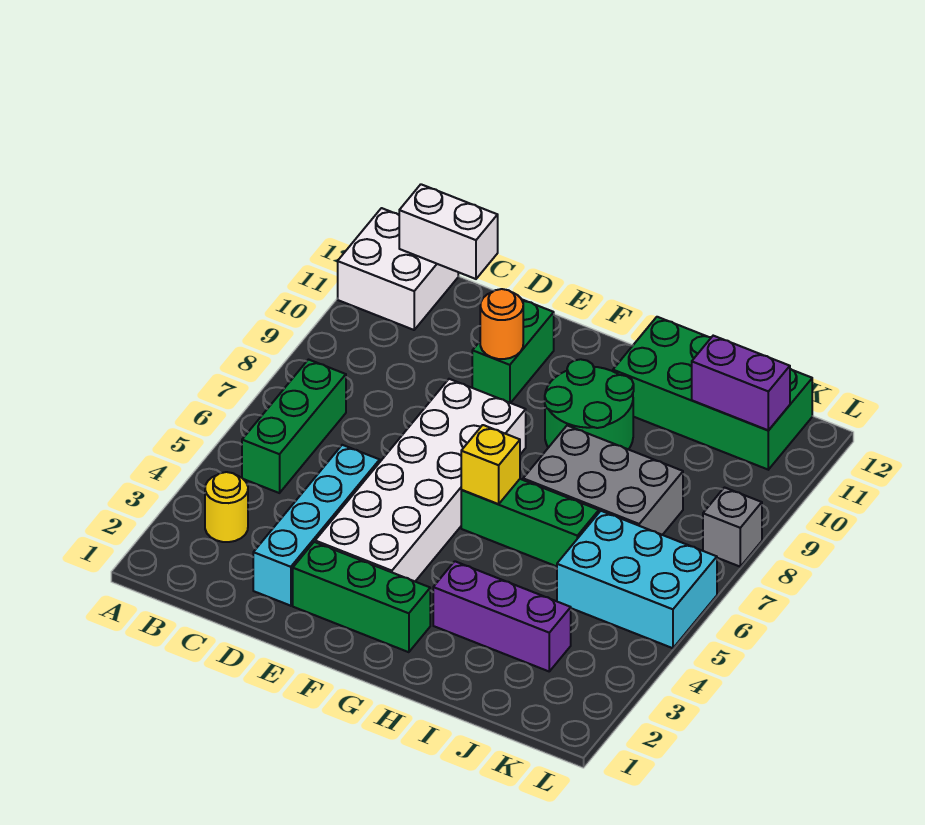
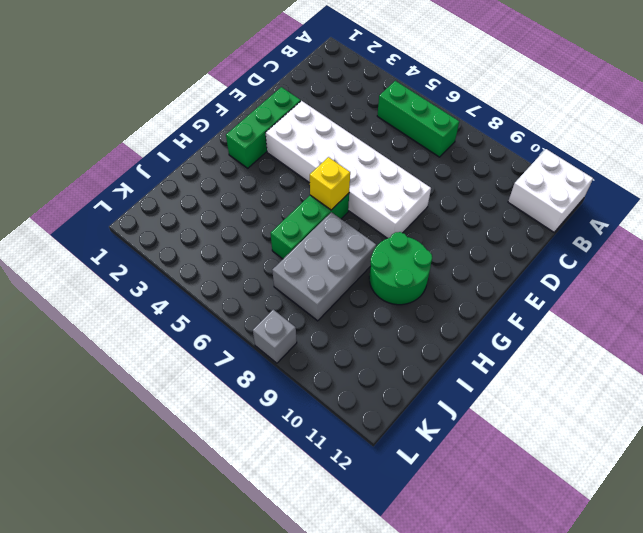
none -> yellow round brick B3 level 1
none -> cyan brick D2:D5 level 1
none -> green brick E10:E11 level 1

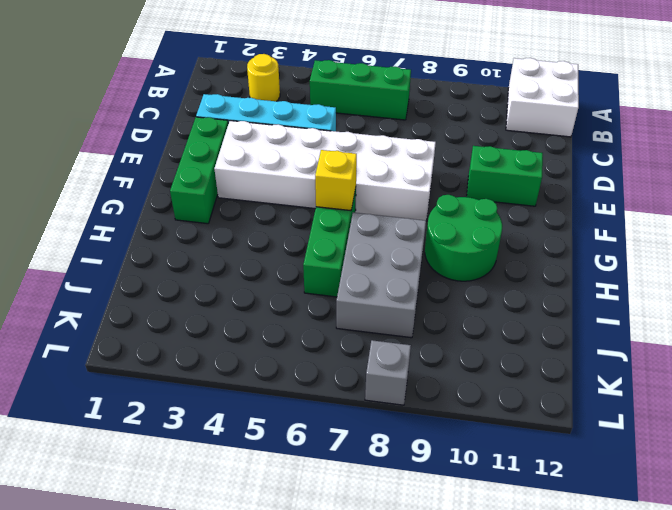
none -> purple brick H3:J3 level 1
none -> green brick H11:K12 level 1
none -> cyan brick J5:L6 level 1

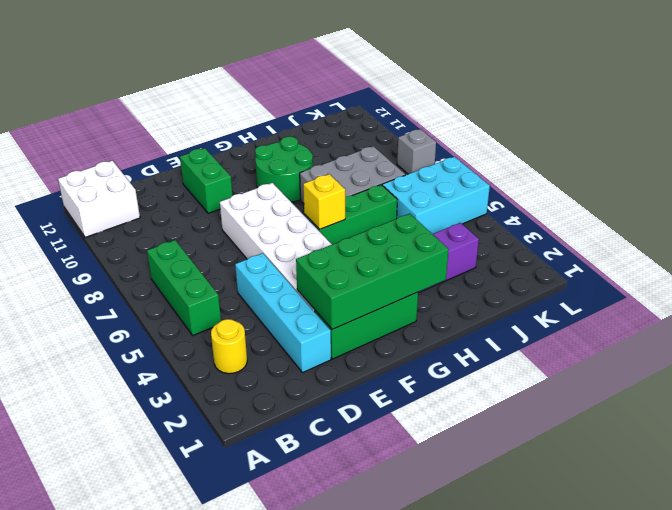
green brick E2:H3 level 2 -> green brick H11:K12 level 1
none -> white brick B12:C12 level 2
none -> orange round brick E10 level 2
none -> purple brick J11:K11 level 2

